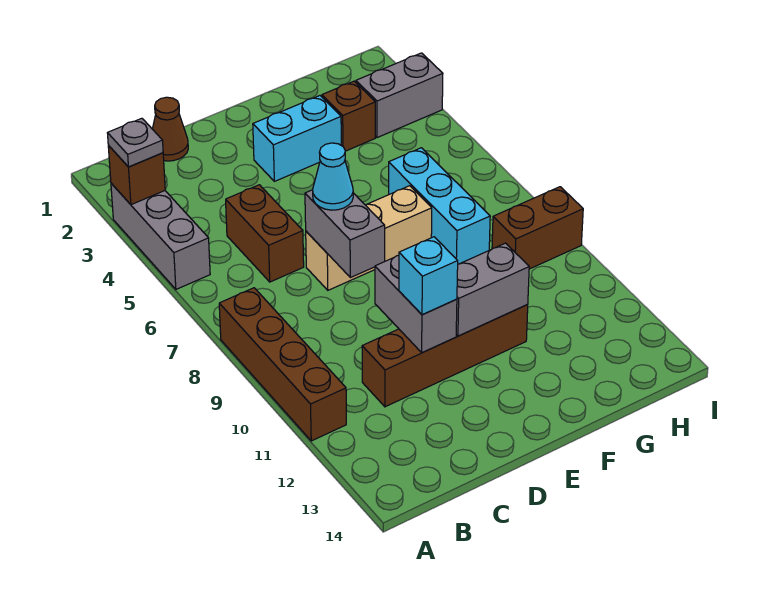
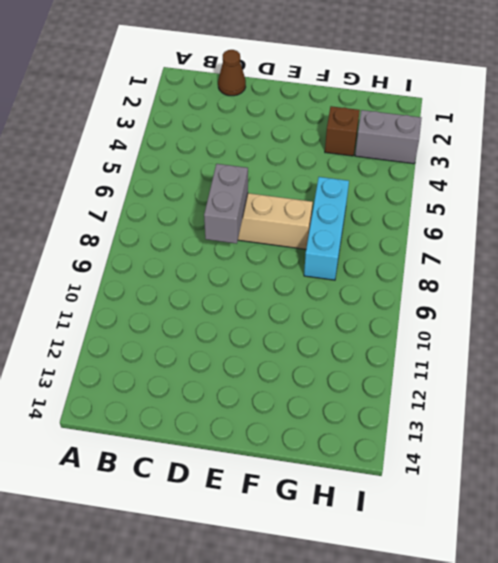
none -> grey brick A3:A5 level 1
none -> brown brick A8:A11 level 1
none -> brown brick C5:C6 level 1

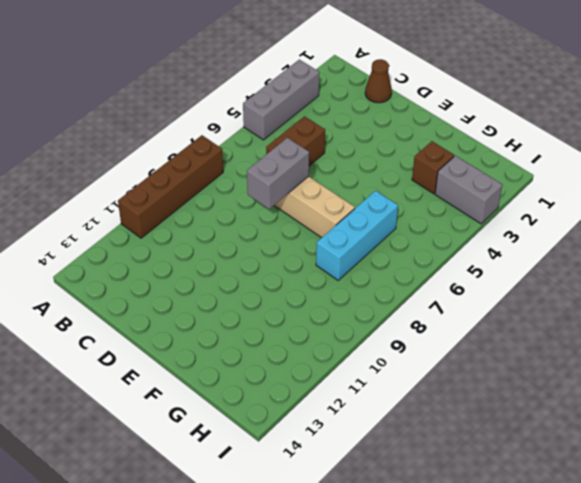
none -> brown brick C11:F11 level 1
none -> cyan brick E3:F3 level 1
none -> brown brick H9:I9 level 1

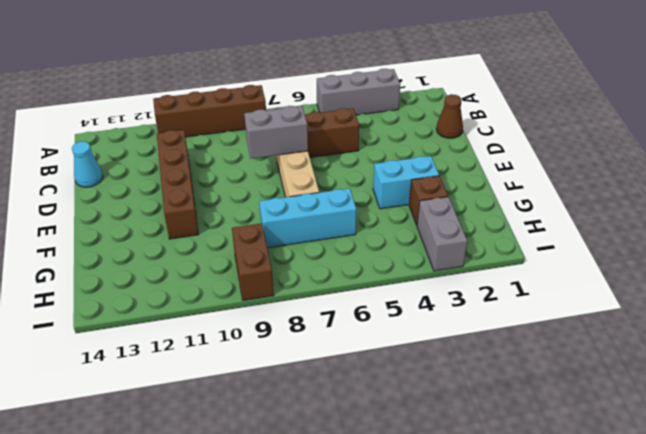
cyan cone C14 level 1 -> cyan cone D7 level 3
cyan brick F3:F4 level 1 -> cyan brick E3:F3 level 1
none -> brown brick A3 level 2
none -> grey brick D10:D11 level 2
none -> grey brick E11:F11 level 2

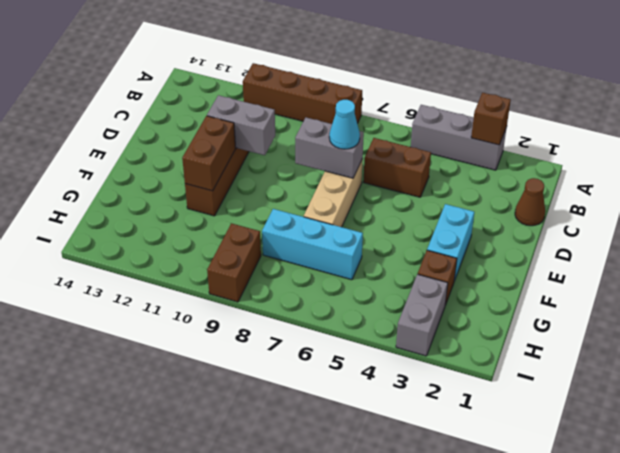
brown brick E11:F11 level 2 -> grey brick E11:F11 level 2
none -> grey plate A3 level 3
none -> cyan brick D11 level 3

